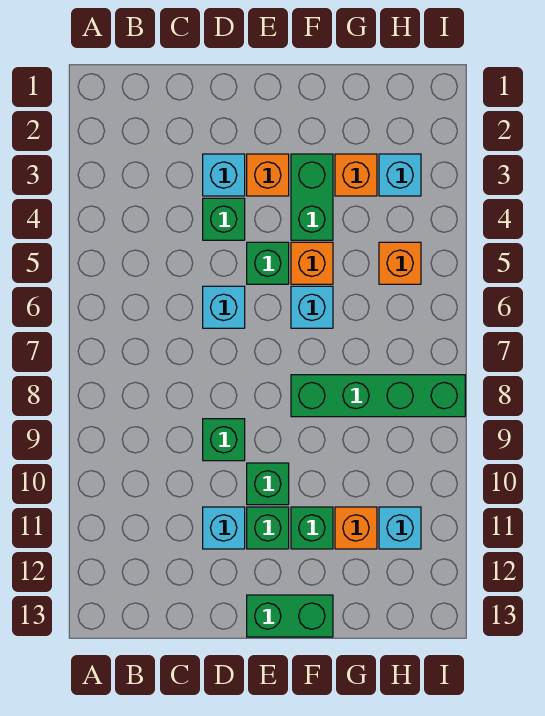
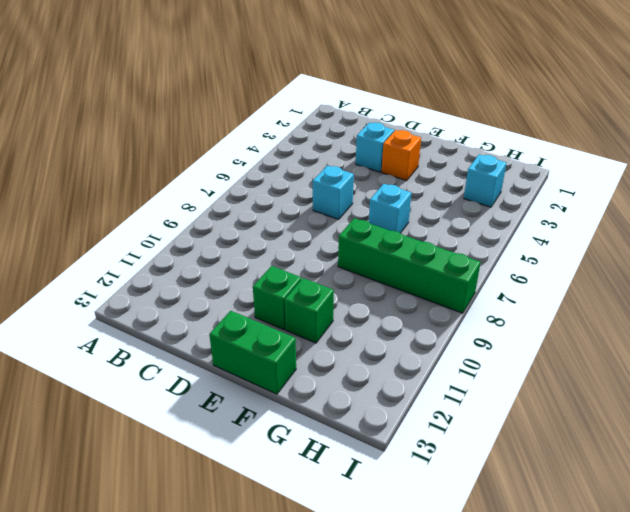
none -> green brick D4 level 1
none -> green brick D9 level 1
none -> cyan brick D11 level 1

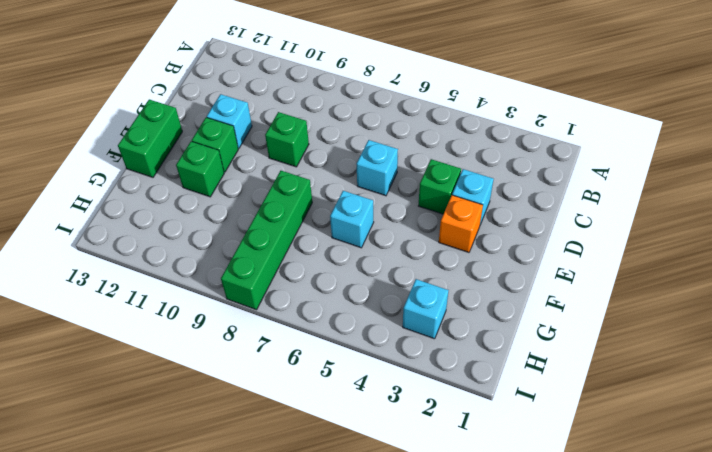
none -> green brick E5 level 1
none -> green brick E10 level 1
none -> green brick F3:F4 level 1

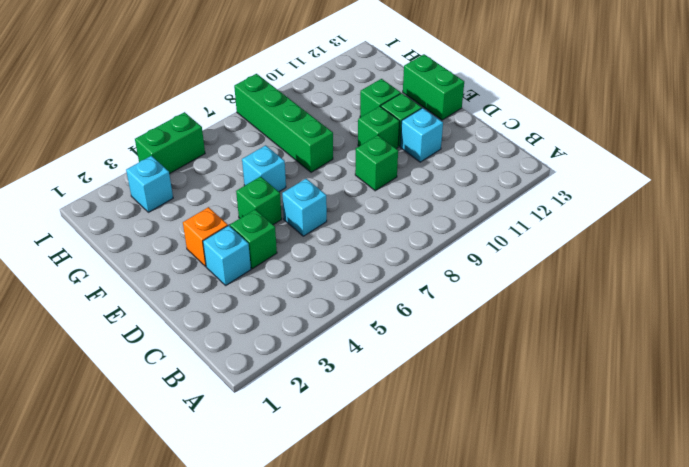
green brick I4:I5 level 1 -> green brick F3:F4 level 1
none -> orange brick F5 level 1
none -> orange brick G3 level 1
none -> orange brick G11 level 1

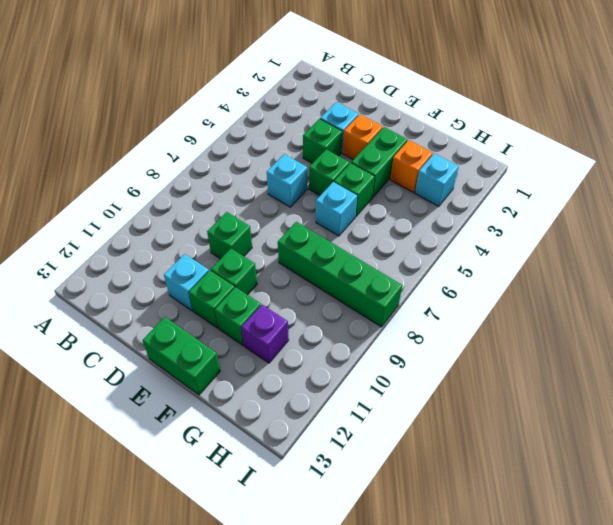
green brick F5 level 1 -> orange brick F5 level 1
purple brick G11 level 1 -> orange brick G11 level 1
none -> orange brick H5 level 1
none -> cyan brick H11 level 1

